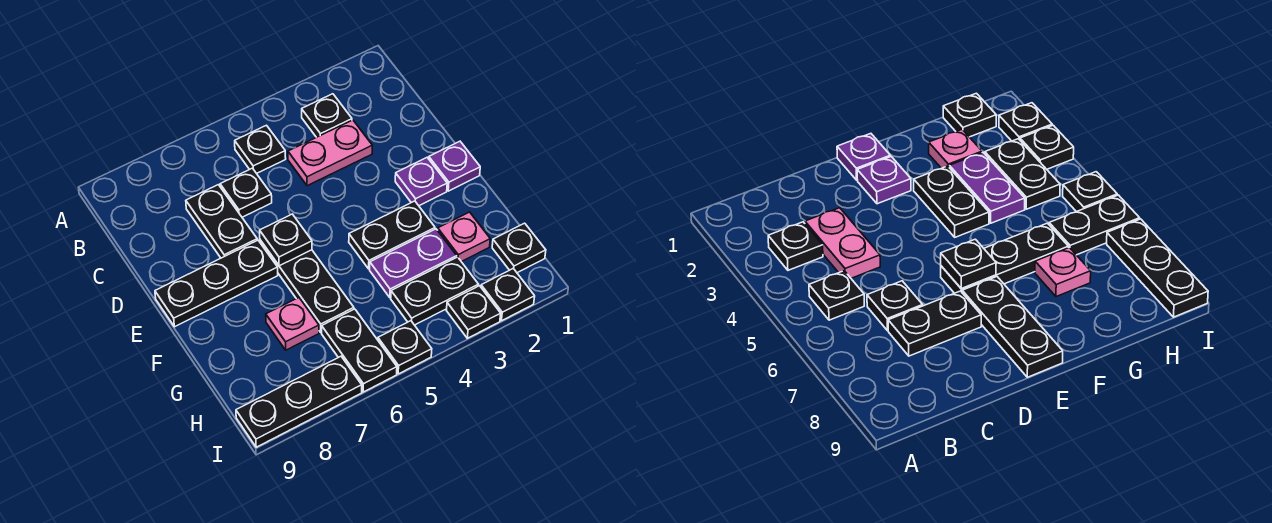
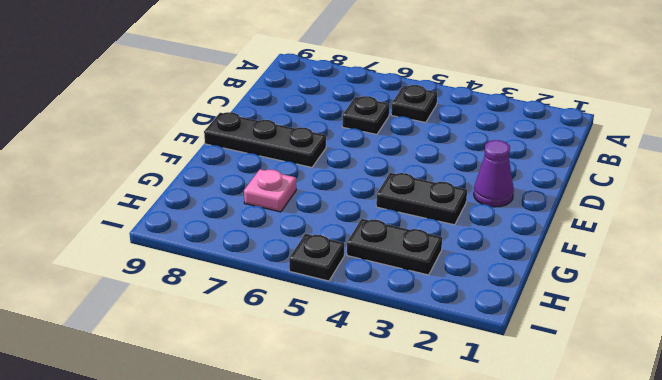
purple cone E2 level 1 -> purple plate E2 level 1
none -> black plate B3 level 1
none -> pink plate C3:C4 level 1
none -> black plate C7:D7 level 1

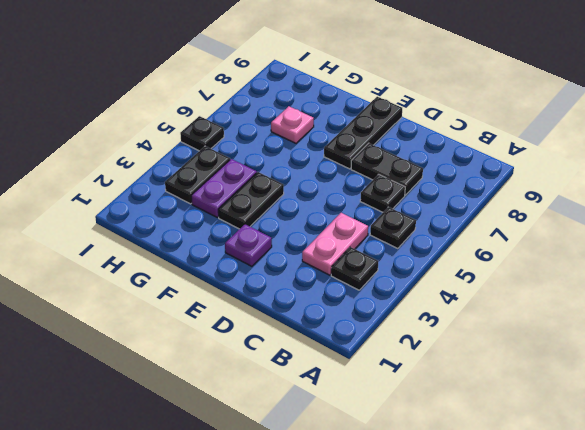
none -> purple plate E1 level 1
none -> black plate E6:G6 level 1
none -> pink plate G2 level 1

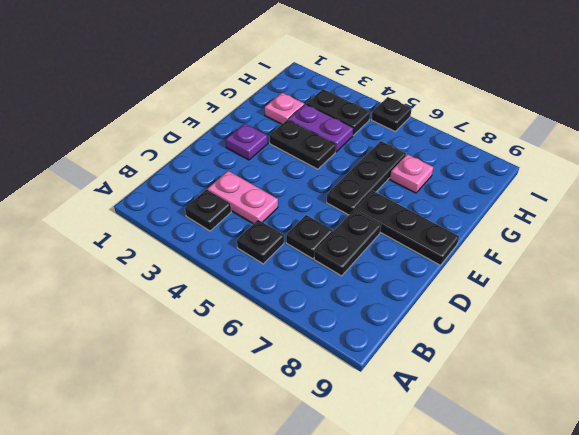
none -> purple plate E1 level 1
none -> black plate H1 level 1
none -> black plate H6:I6 level 1

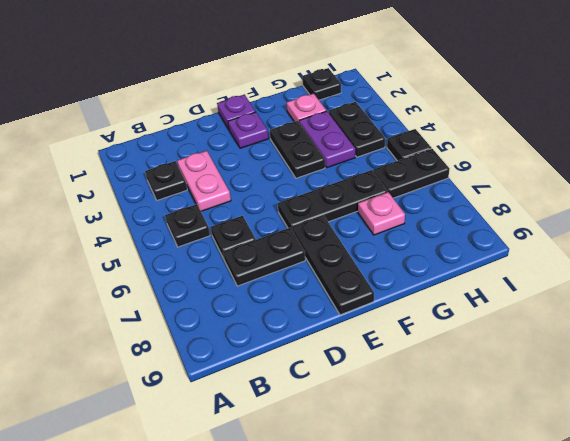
none -> black plate I2 level 1
none -> black plate I3 level 1
none -> black plate I7:I9 level 1

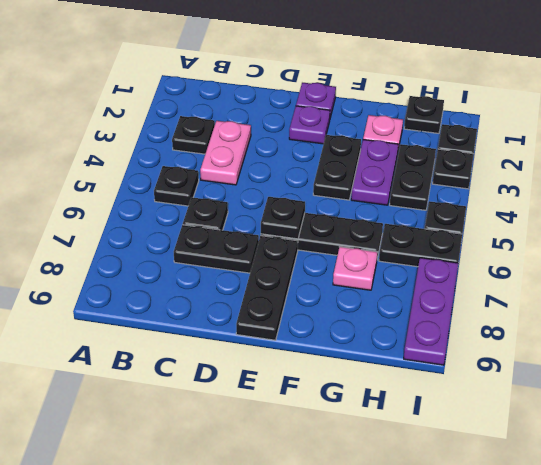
purple plate I7:I9 level 1 -> black plate I7:I9 level 1

